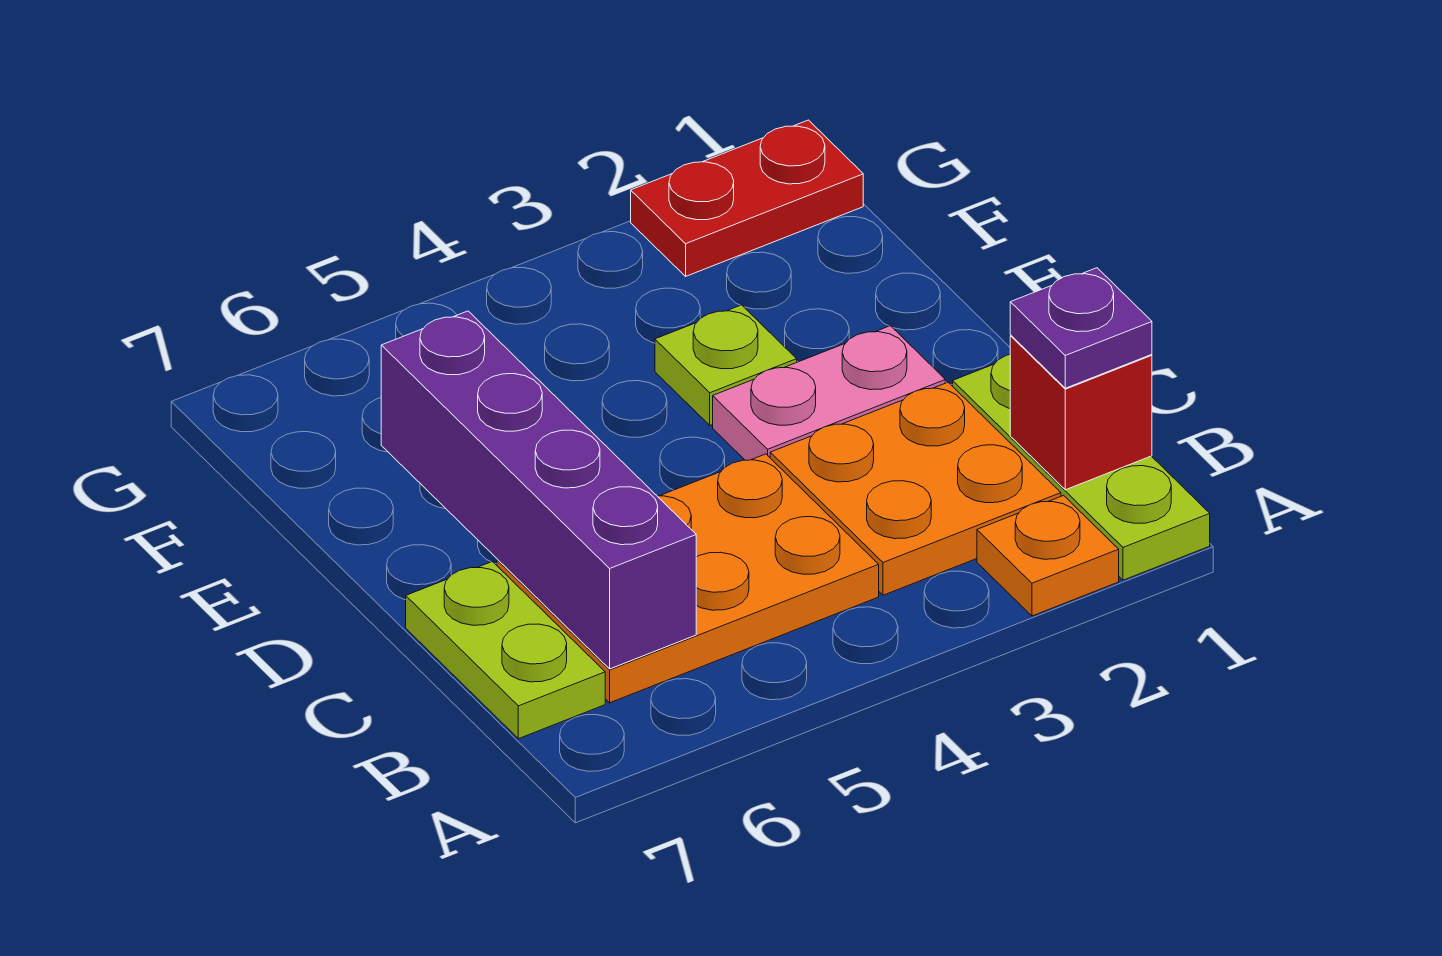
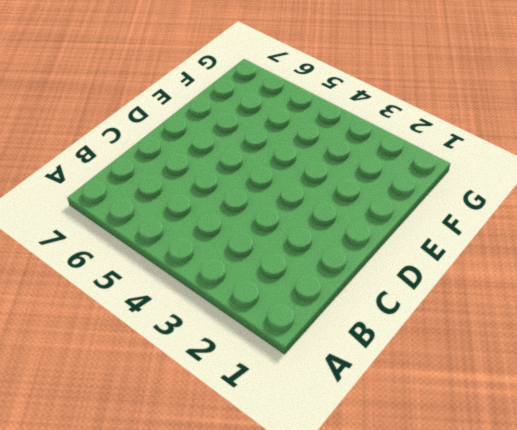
none -> lime plate A1:C1 level 1
none -> orange plate A2 level 1

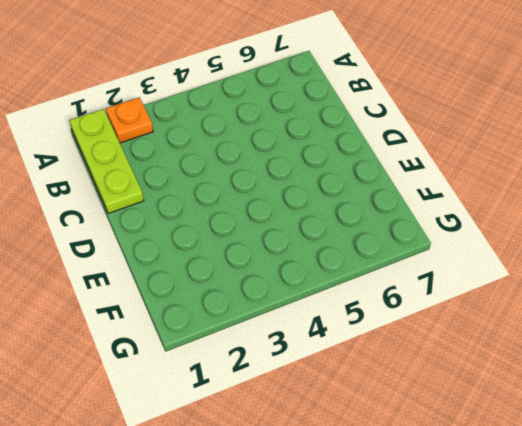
none -> orange plate B2:C3 level 1
none -> orange plate B4:C6 level 1

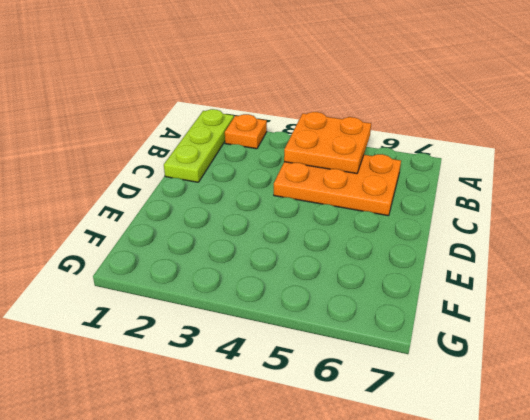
orange plate A4:B5 level 2 -> orange plate B2:C3 level 1
none -> lime plate B7:C7 level 1
none -> pink plate D2:D3 level 1

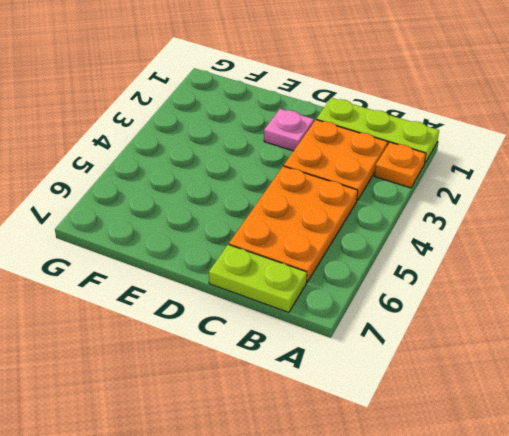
pink plate D2 level 1 -> pink plate D2:D3 level 1
none -> lime plate E3 level 1
none -> red plate G1:G2 level 1

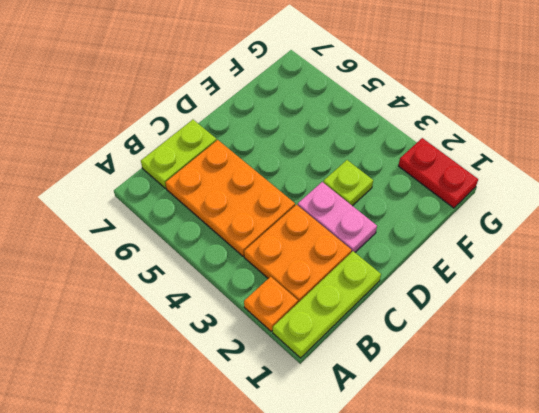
none -> red brick B1 level 2
none -> purple brick B6:E6 level 2

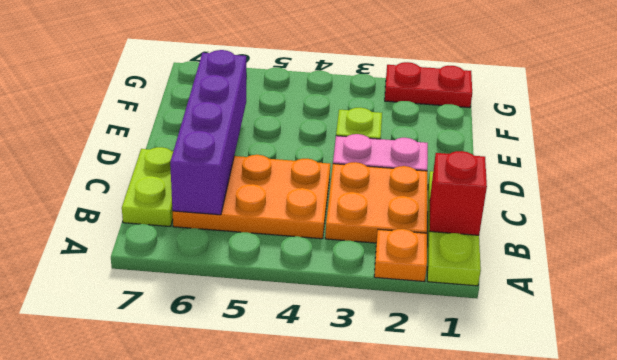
none -> purple plate B1 level 3

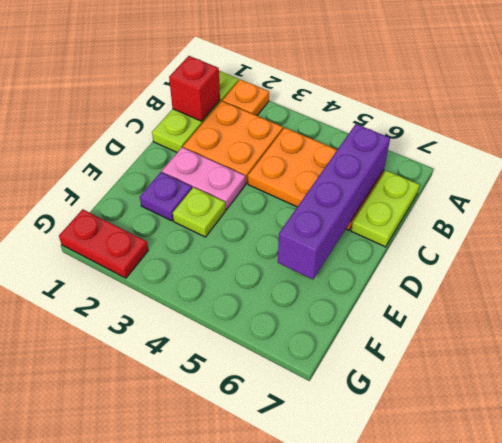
purple plate E2 level 1 -> purple plate B1 level 3

